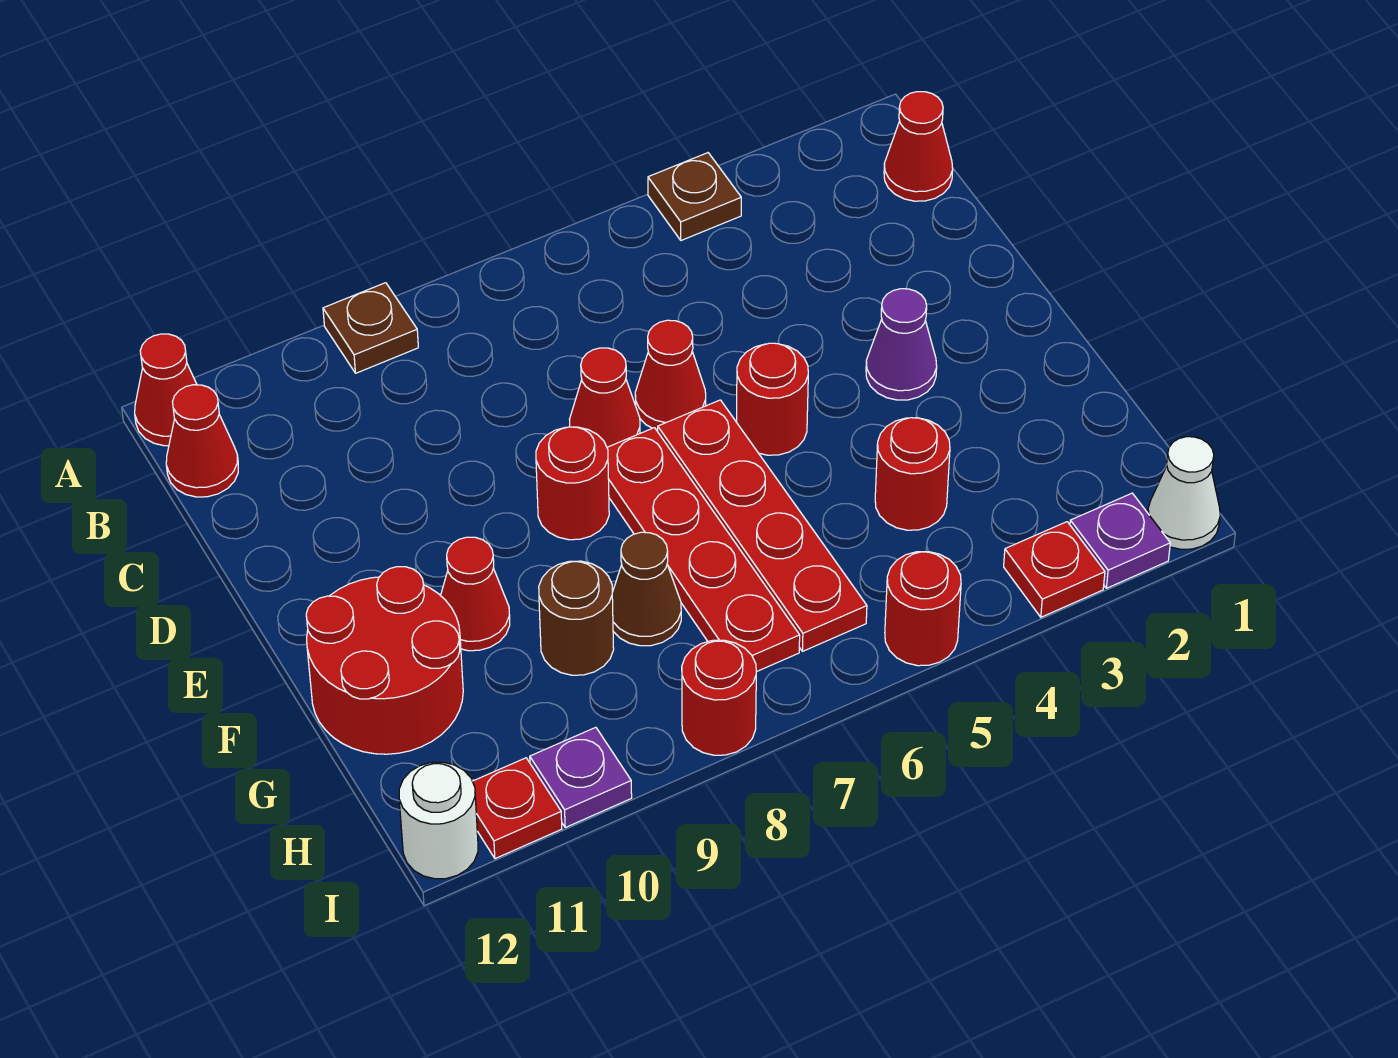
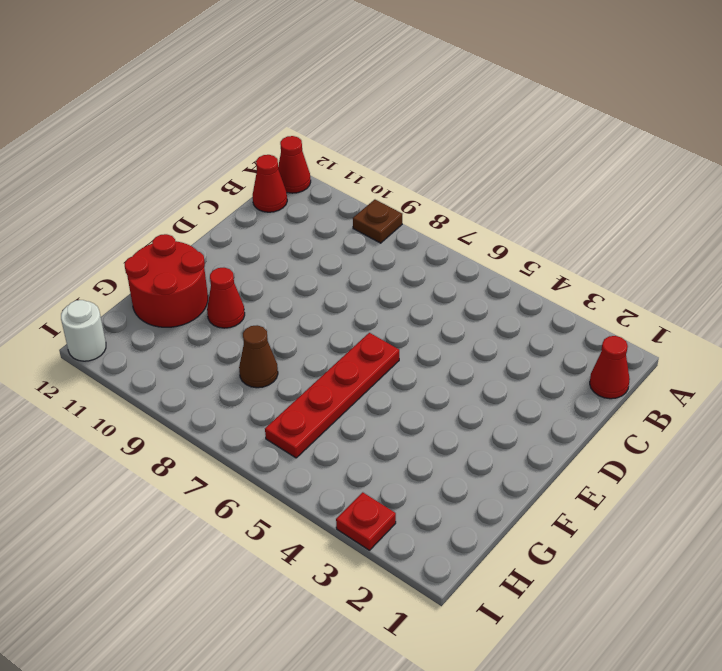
none -> brown plate A4 level 1
none -> red cone D6 level 1
none -> red cone D7 level 1

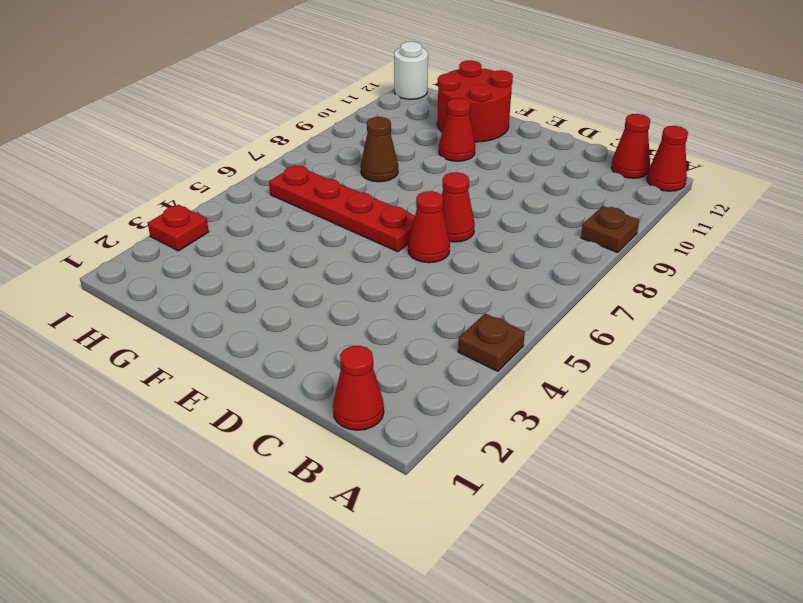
none -> purple cone E3 level 1
none -> red round brick E5 level 1
none -> red plate E7:H7 level 1

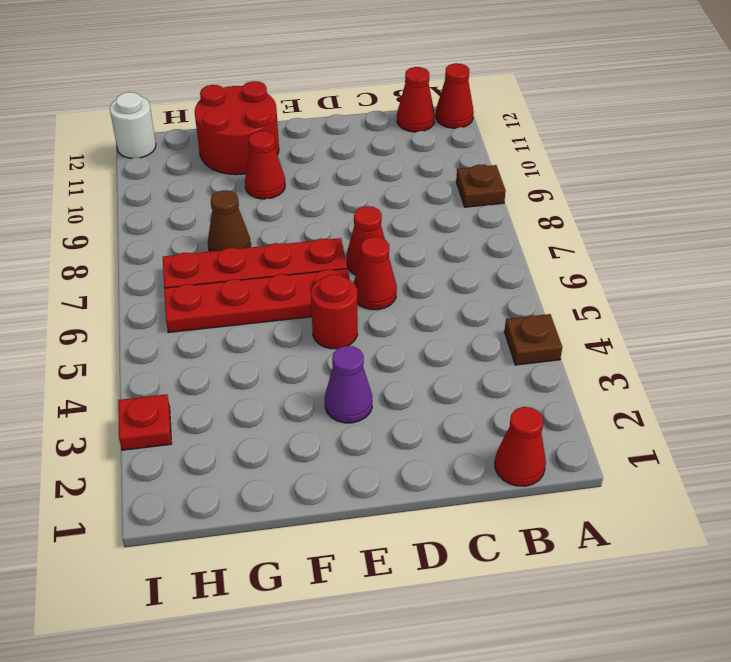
none -> red round brick E8 level 1
none -> red round brick G4 level 1
none -> brown round brick G9 level 1

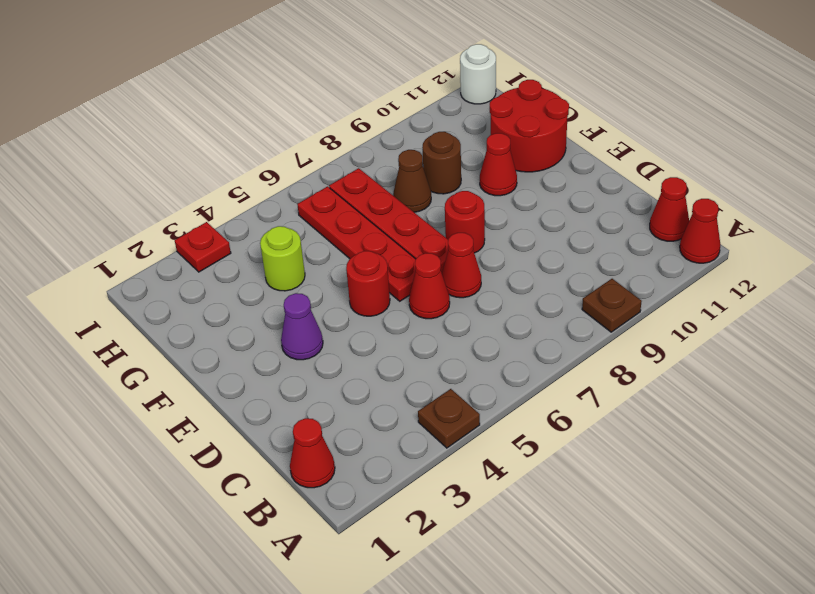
lime round brick G4 level 1 -> red round brick G4 level 1
none -> white cone I1 level 1
none -> purple plate I2 level 1
none -> red round brick I5 level 1

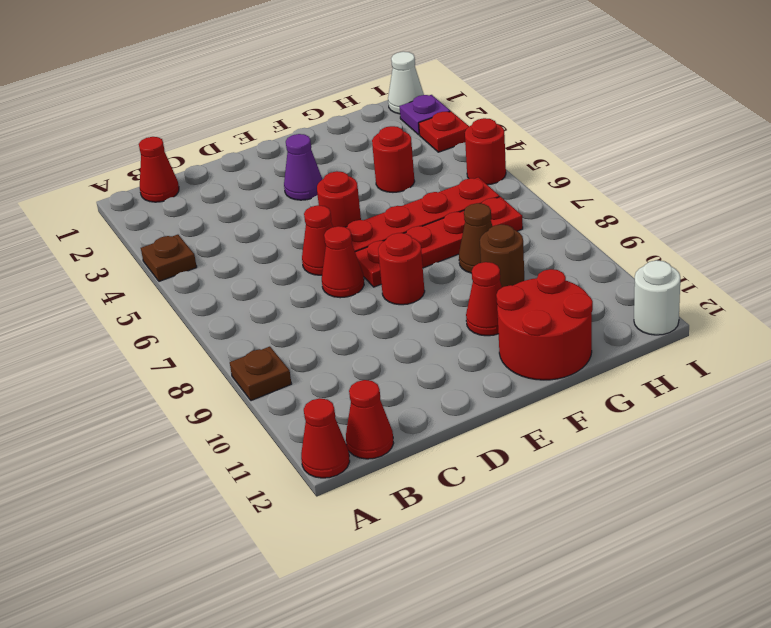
none -> red round brick I8 level 1
none -> purple plate I10 level 1
none -> red plate I11 level 1

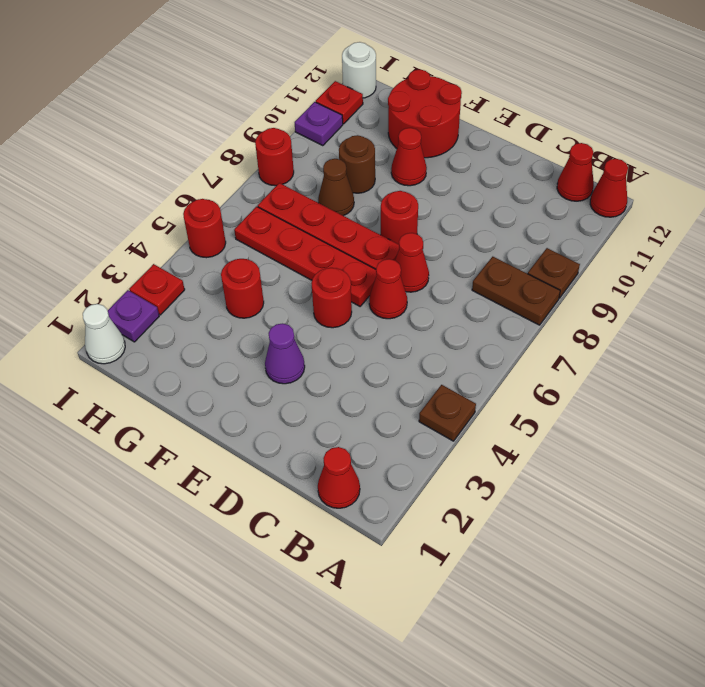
brown plate A8:B8 level 1 -> none

